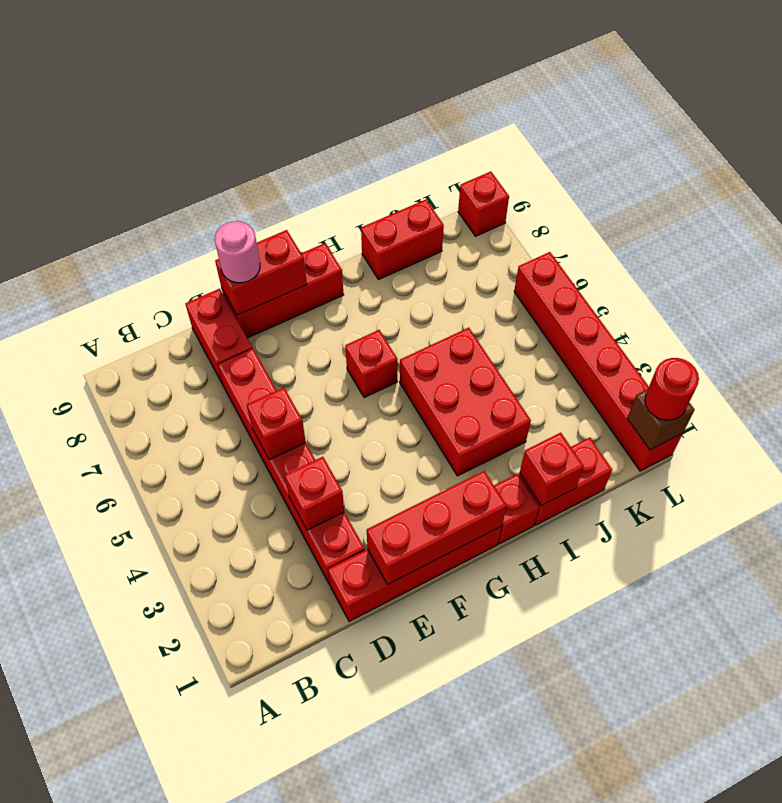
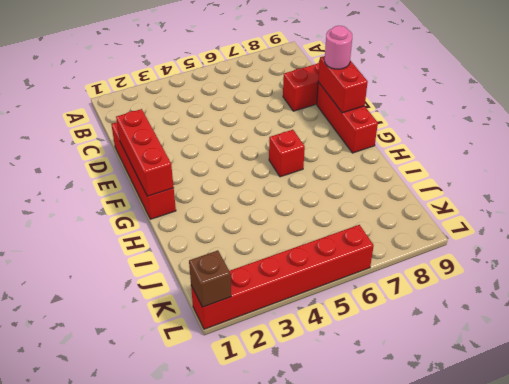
none -> red brick D2:D7 level 1
none -> red brick H1 level 1
none -> red brick H3:I5 level 1

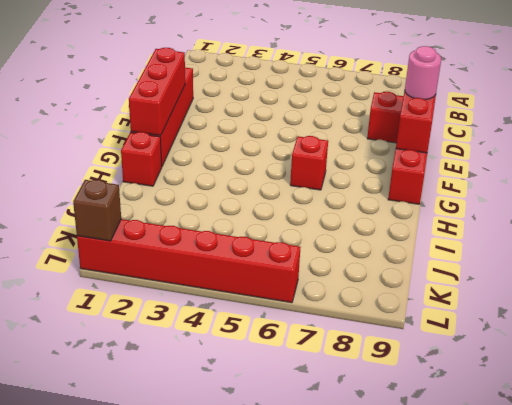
none -> red brick D2:D7 level 1
none -> red brick H3:I5 level 1
none -> red brick I1:J1 level 1

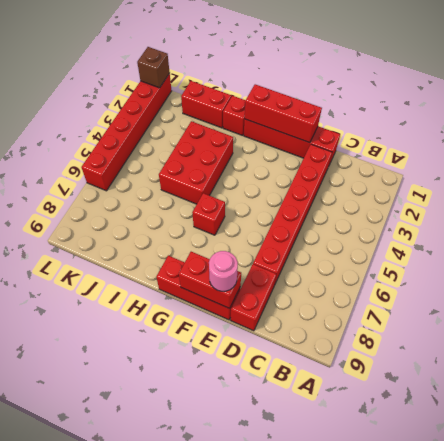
none -> red brick I9:J9 level 1
none -> red brick L9 level 1
none -> red brick D3 level 2

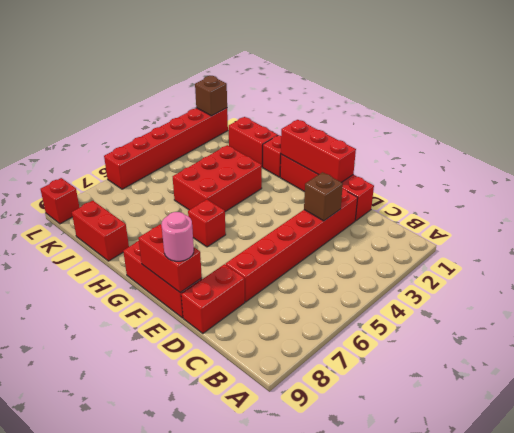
brown brick D3 level 2 -> red brick D3 level 2
none -> red brick D5 level 2
none -> red brick I1 level 2
none -> red round brick L1 level 3

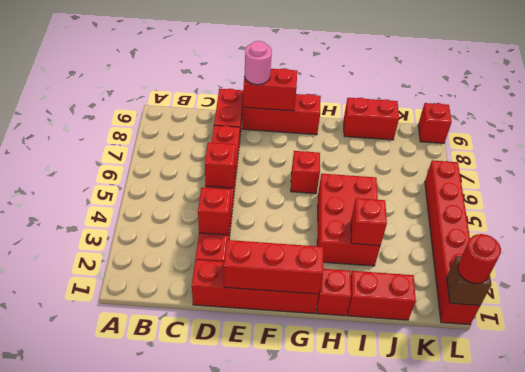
red brick I3 level 2 -> red brick I1 level 2

